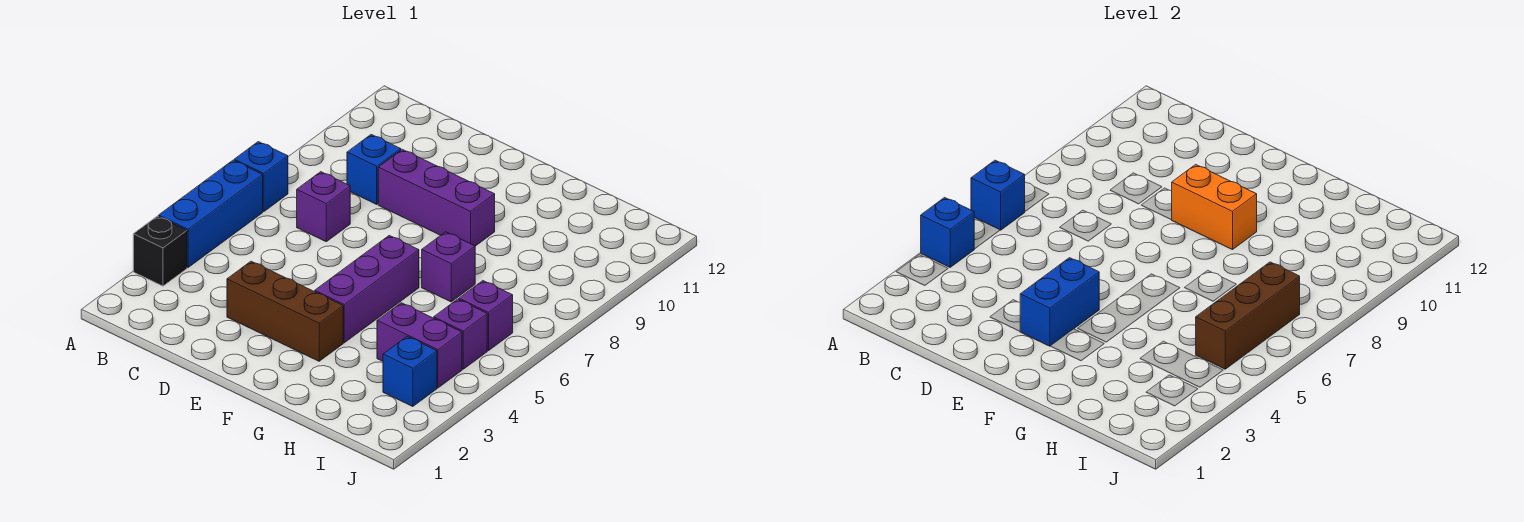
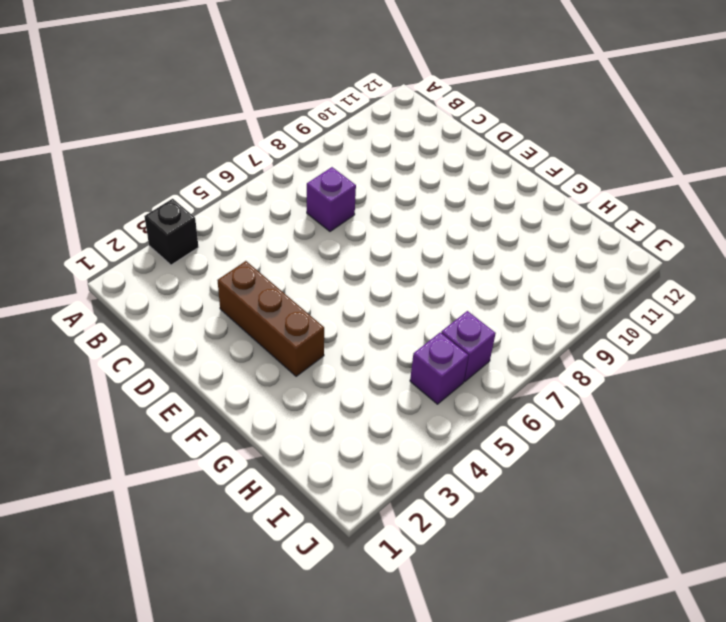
none -> blue brick A4:A6 level 1
none -> blue brick A7 level 1
none -> blue brick C9 level 1

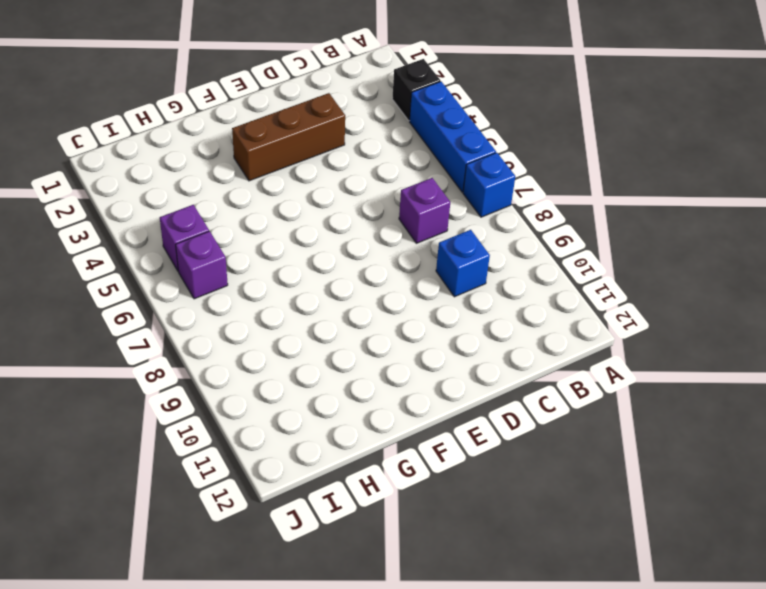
none -> purple brick D9:F9 level 1
none -> purple brick F4:F6 level 1
none -> purple brick G7 level 1

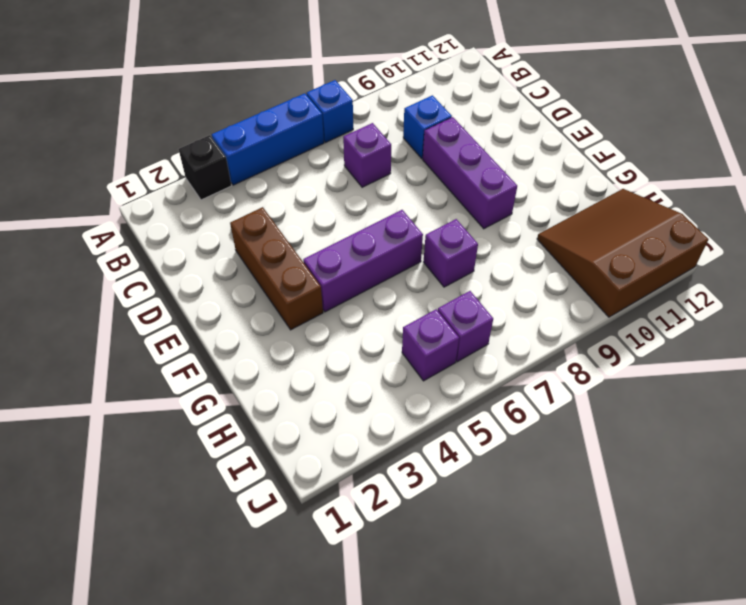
brown slope H10:J12 level 1 top J -> none
none -> purple brick H4:I4 level 1
none -> blue brick I3 level 1
none -> blue brick A4 level 2

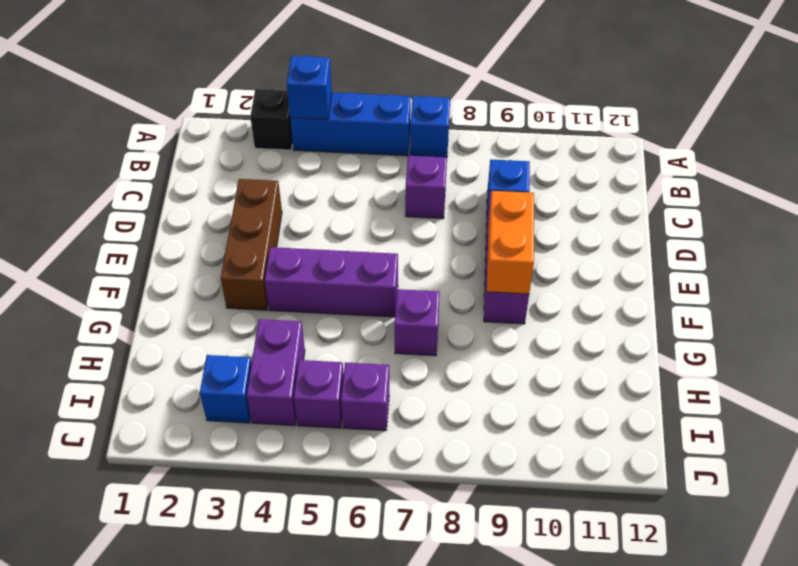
none -> blue brick A6 level 2
none -> blue brick E3:E4 level 2
none -> brown brick I5:I7 level 2

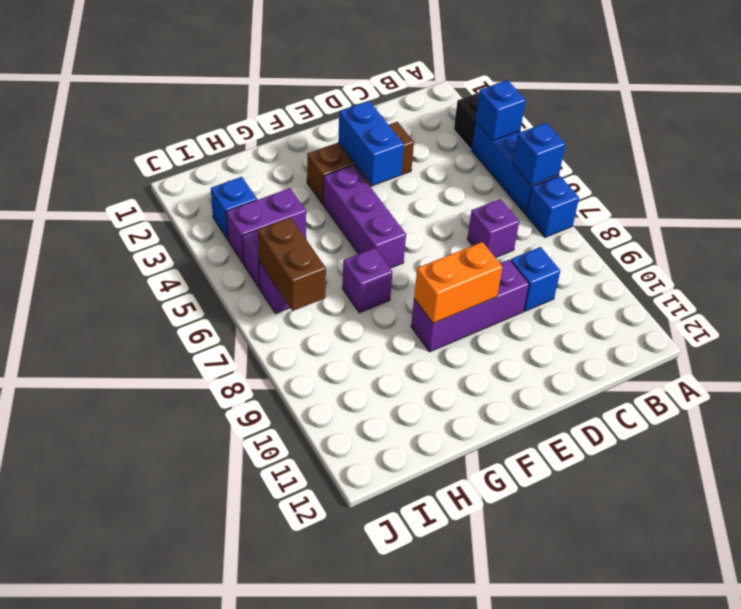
brown brick I6:I7 level 2 -> brown brick I5:I7 level 2

